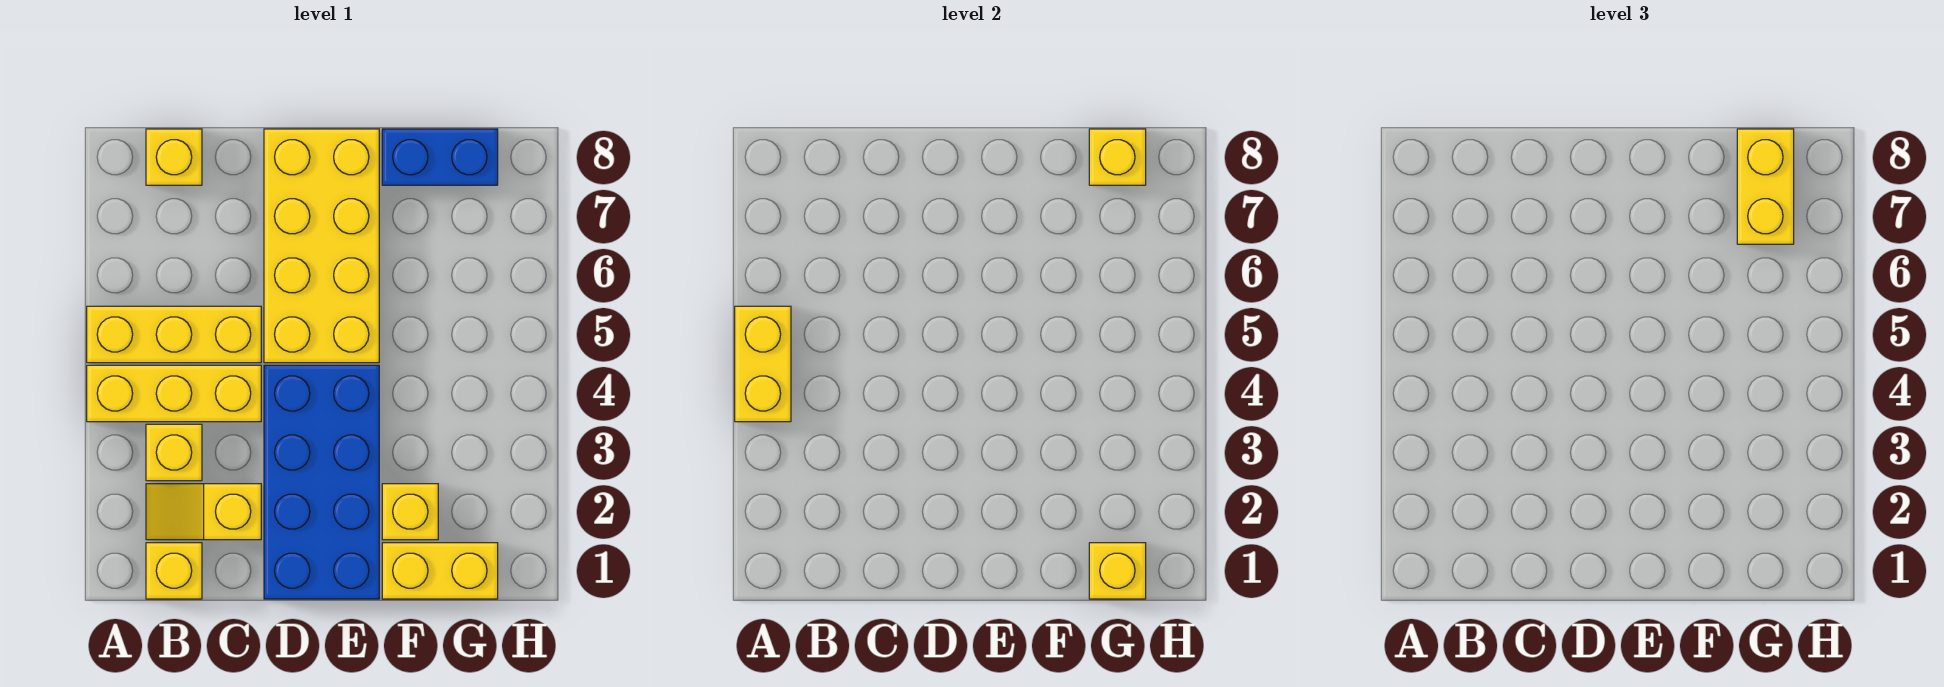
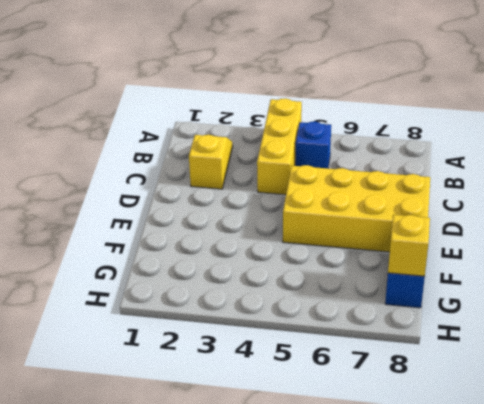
blue brick B5 level 1 -> yellow brick A5:C5 level 1
none -> yellow brick B1 level 1
none -> yellow brick B3 level 1
none -> yellow brick B8 level 1

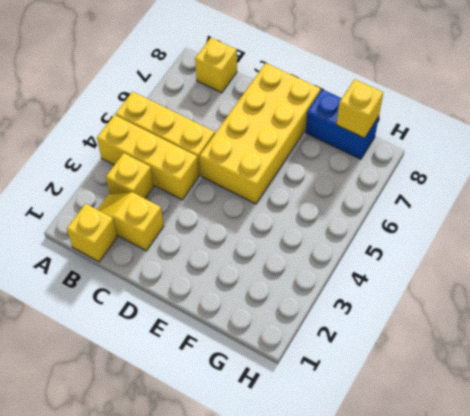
none -> blue brick D1:E4 level 1
none -> yellow brick F1:G1 level 1
none -> yellow brick F2 level 1

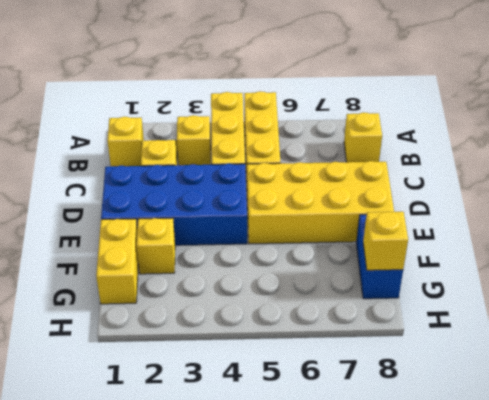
none -> yellow brick A4:A5 level 2
none -> yellow brick G1 level 2
none -> yellow brick G7:G8 level 3

